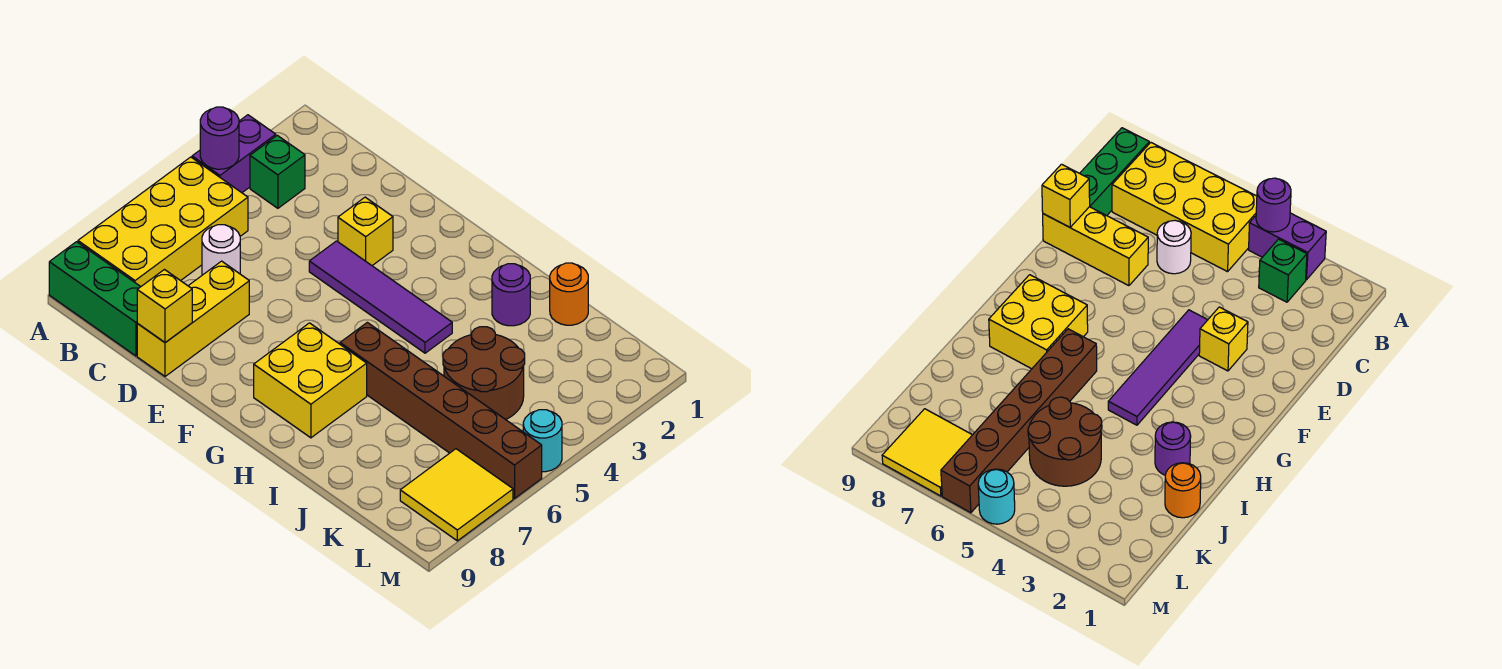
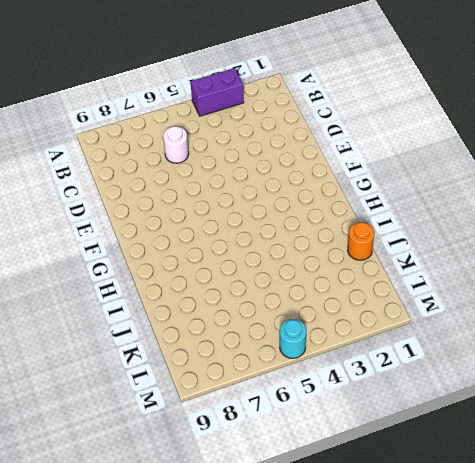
none -> yellow brick A5:B8 level 1
none -> green brick A9:C9 level 1
none -> green brick B3 level 1

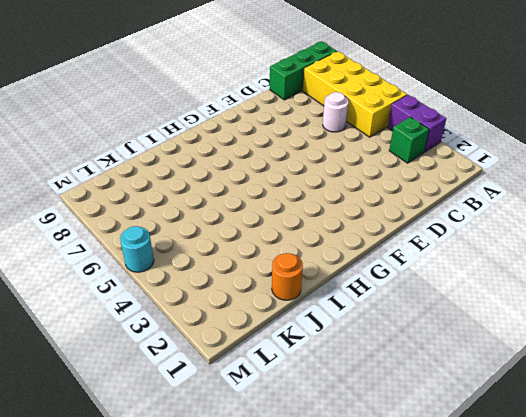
none -> yellow brick D7:D9 level 1
none -> yellow brick E3 level 1
none -> purple tile E4:H4 level 1

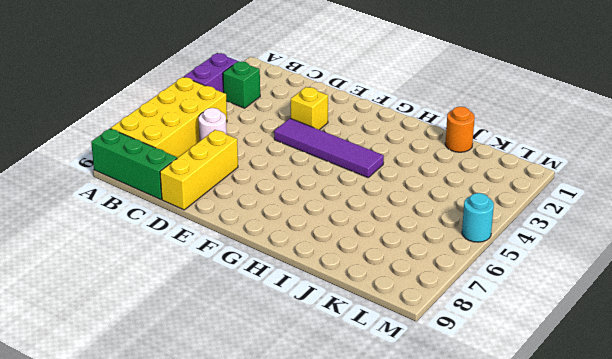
none -> yellow brick G7:H8 level 1
none -> brown brick H6:M6 level 1
none -> purple round brick I2 level 1

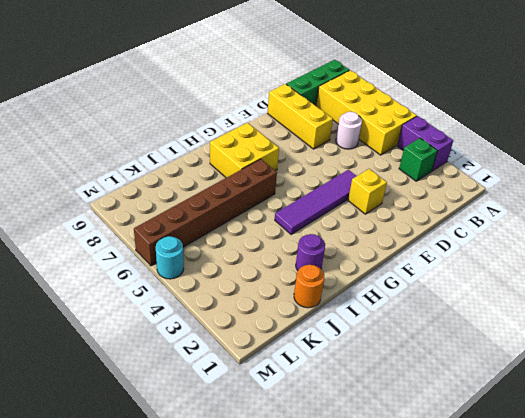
none -> brown round brick J4:K5 level 1
none -> yellow tile L7:M8 level 1
none -> purple round brick A4 level 2

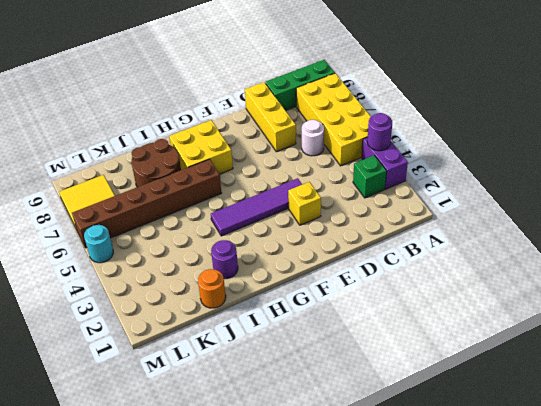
brown round brick I7:J8 level 1 -> brown round brick J4:K5 level 1
none -> yellow brick D9 level 2

